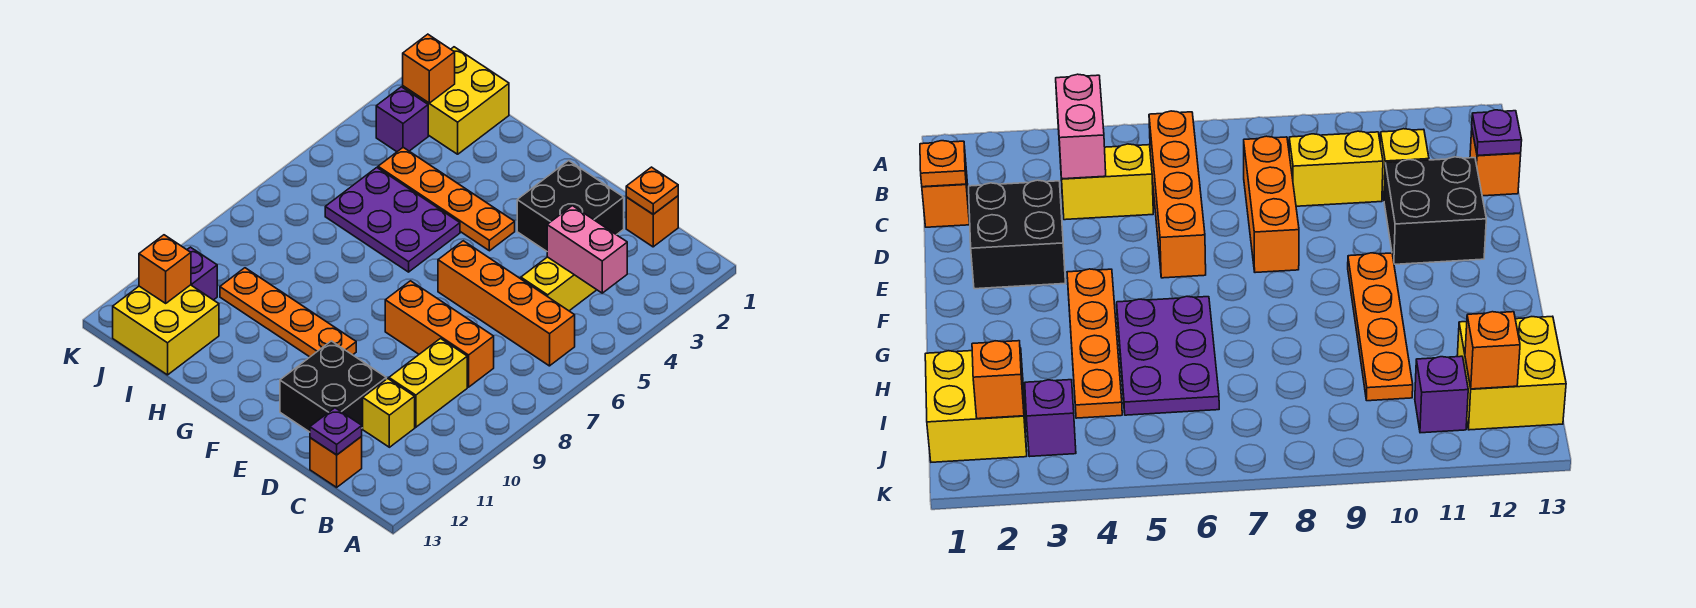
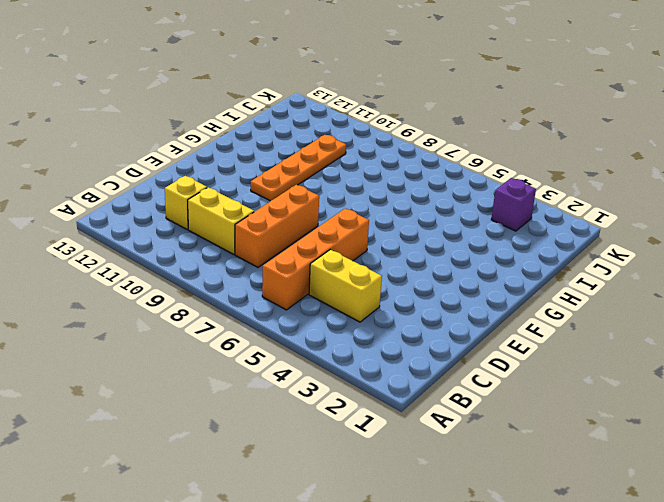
none -> orange brick C1 level 1
none -> orange brick C13 level 1
none -> black brick D2:E3 level 1

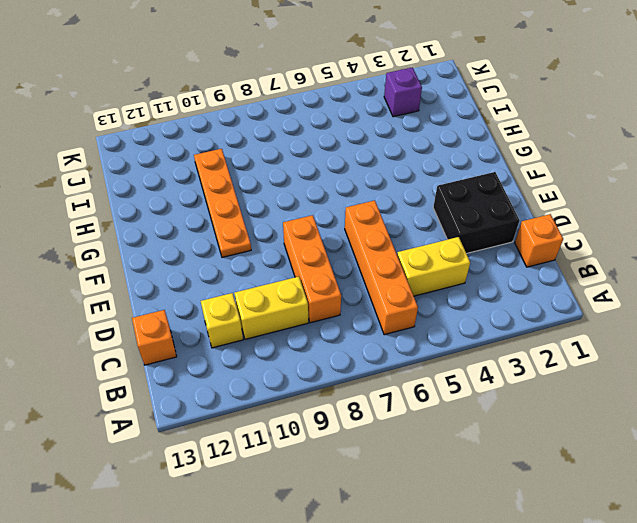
none -> black brick D11:E12 level 1
none -> orange plate F4:I4 level 1
none -> purple plate G5:I6 level 1

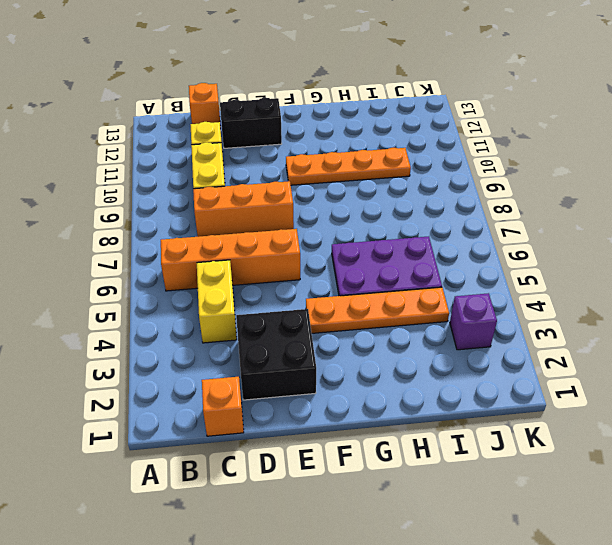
black brick D12:E12 level 1 -> black brick D11:E12 level 1
none -> yellow brick I1:J2 level 1
none -> yellow brick I12:J13 level 1
none -> purple brick J11 level 1

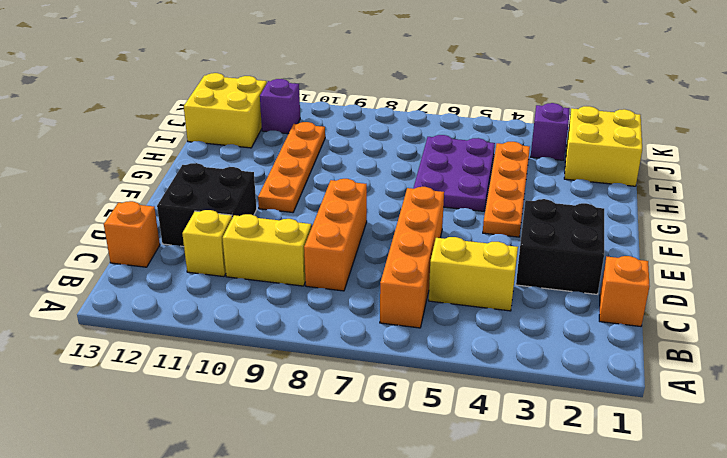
none -> pink brick B4:C4 level 2
none -> orange plate C1 level 2
none -> purple plate C13 level 2

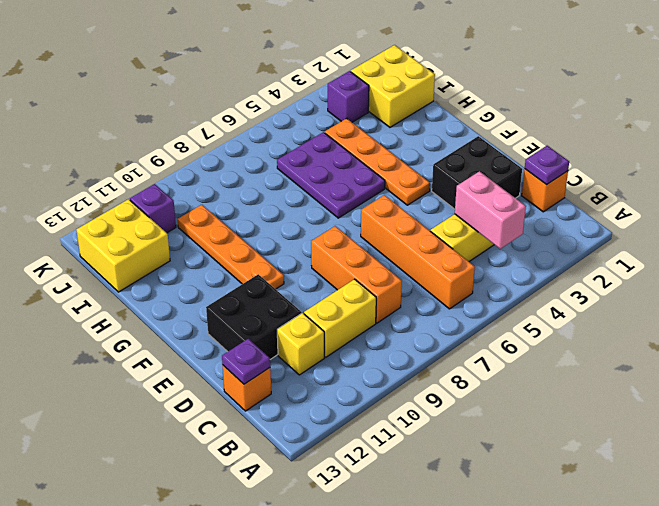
purple plate C1 level 2 -> orange plate C1 level 2
none -> orange brick J2 level 2
none -> orange brick J12 level 2

